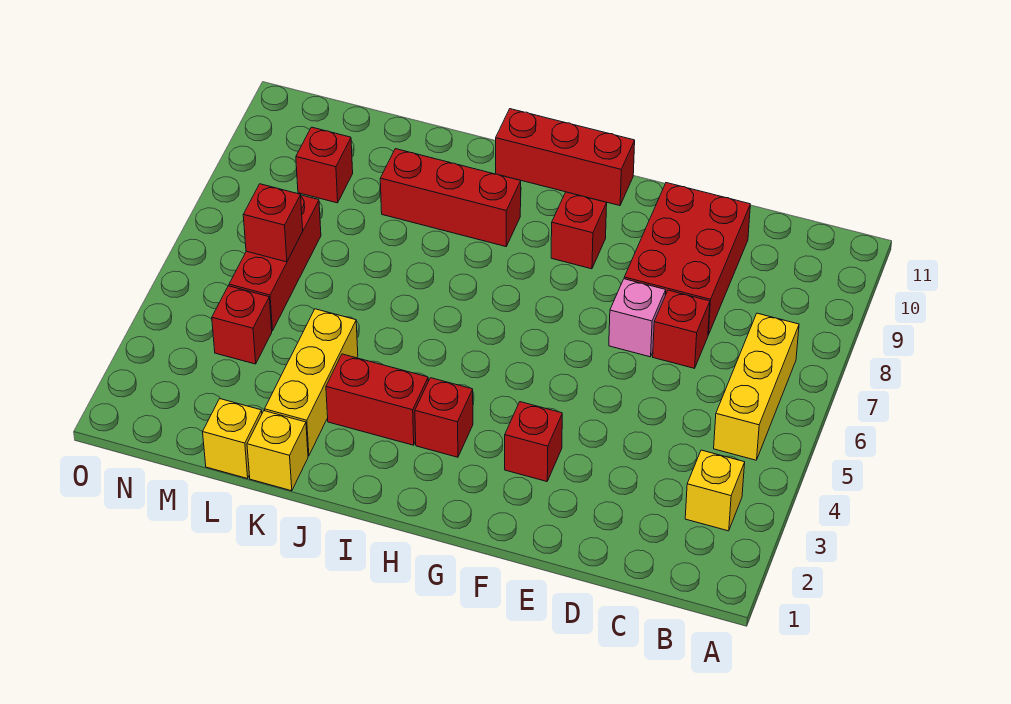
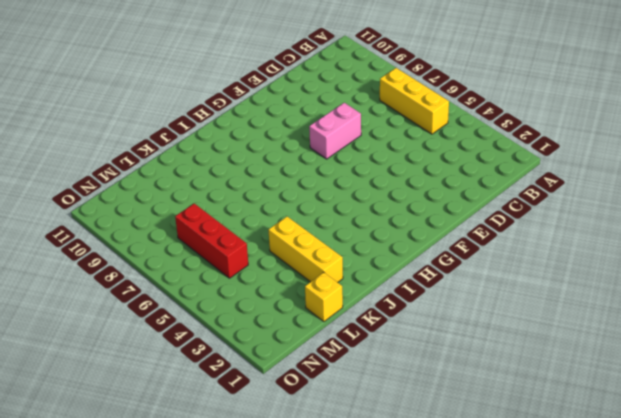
pink brick E7:F7 level 1 -> pink brick E7 level 1
none -> yellow brick B3 level 1
none -> red brick D7 level 1
none -> red brick D8:E10 level 1

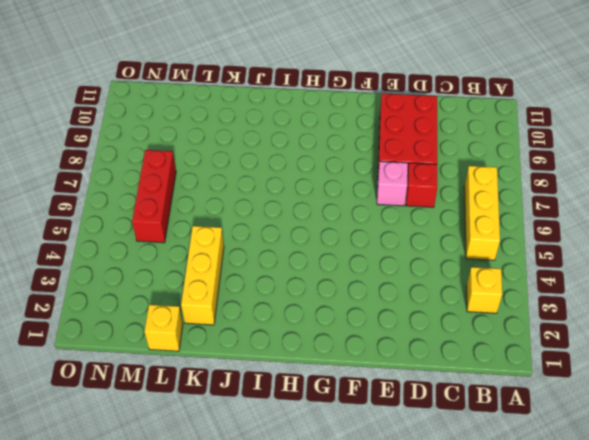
none -> red brick F3 level 1
none -> red brick G9 level 1
none -> red brick G11:I11 level 1

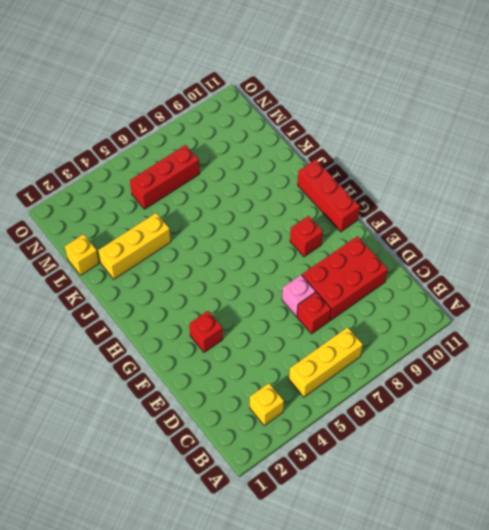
none -> red brick H3 level 1
none -> red brick I3:J3 level 1
none -> red brick I9:K9 level 1

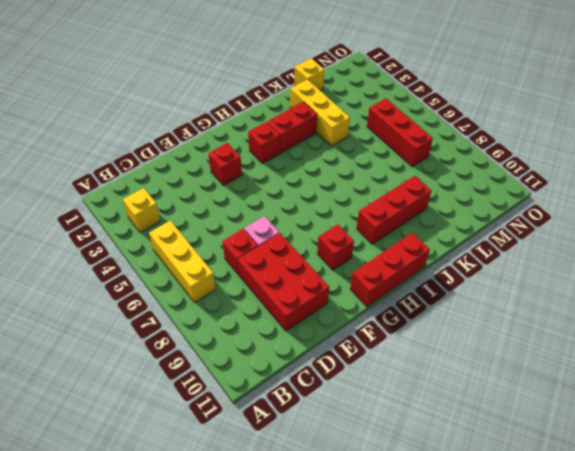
none -> yellow brick K1 level 1
none -> red brick M4 level 1
none -> red brick M9 level 1

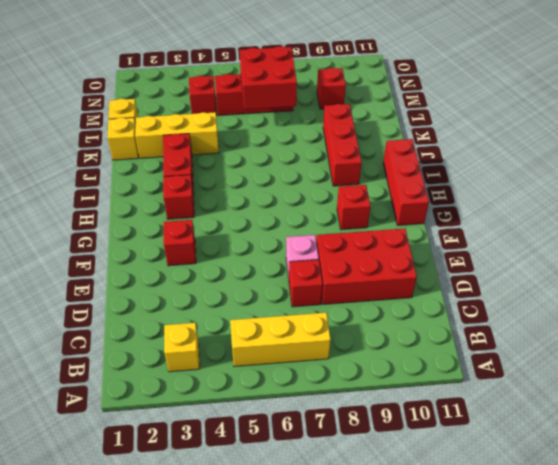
red brick L6:M7 level 2 -> red brick M6 level 2

